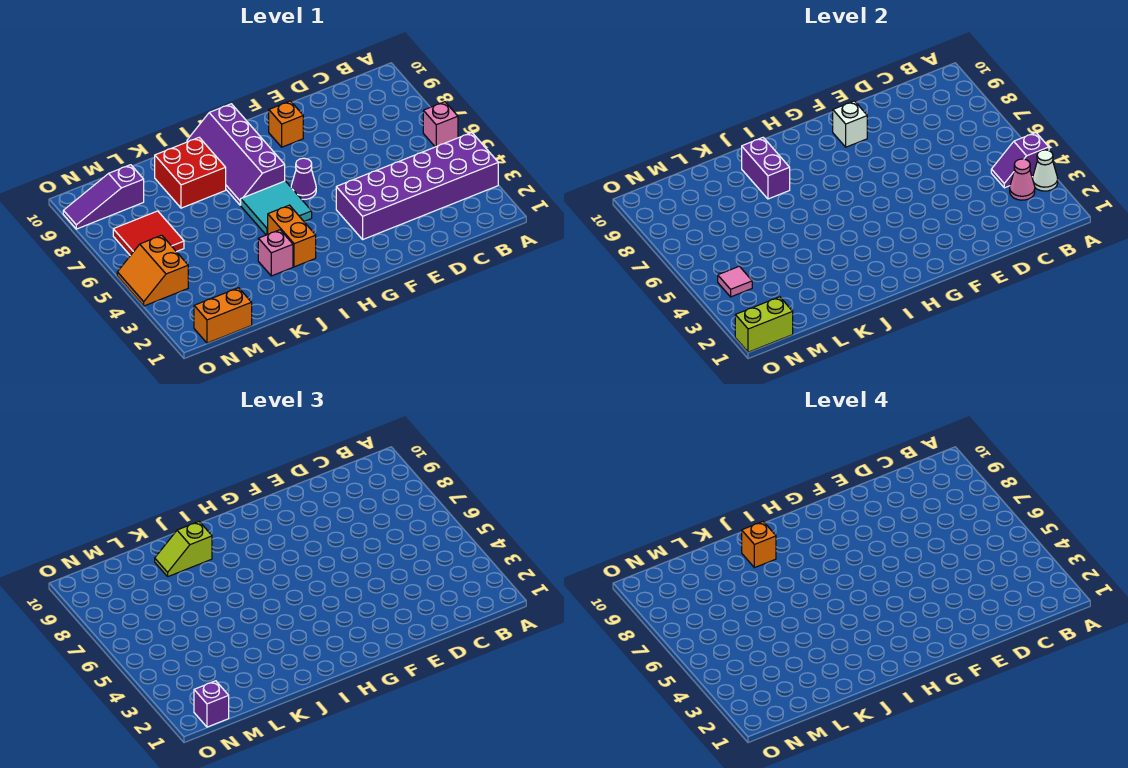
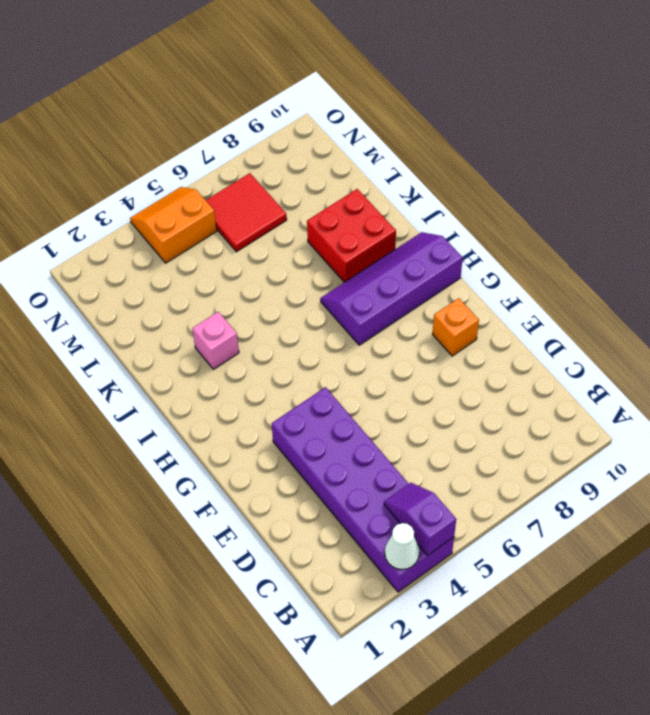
none -> pink brick A6 level 1
none -> purple cone G6 level 1
none -> cyan tile H5:I6 level 1

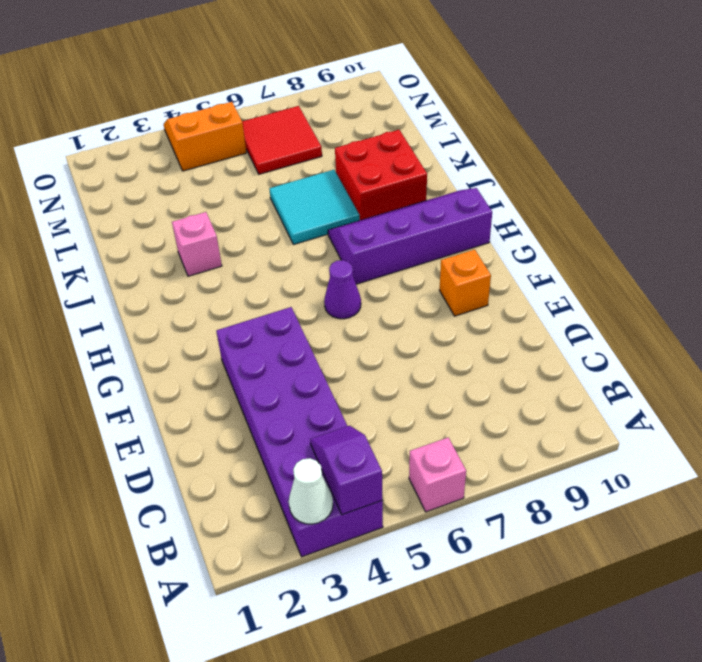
cyan tile J6:K7 level 1 -> cyan tile H5:I6 level 1
none -> orange brick I3:I4 level 1
none -> orange brick M1:N1 level 1
none -> purple slope M9:O9 level 1 top M

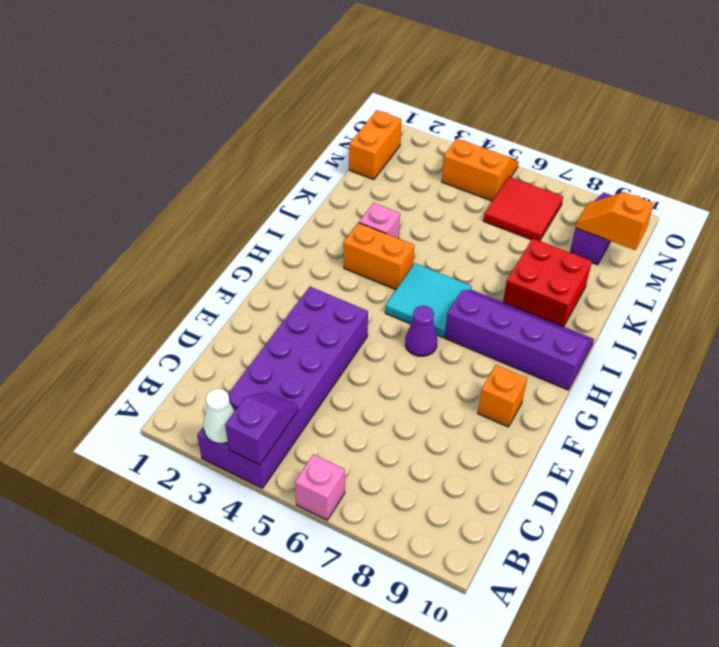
orange slope M9:M10 level 2 top 10 -> none
none -> pink cone B3 level 2
none -> white brick F9 level 2
none -> purple brick J8:J9 level 2

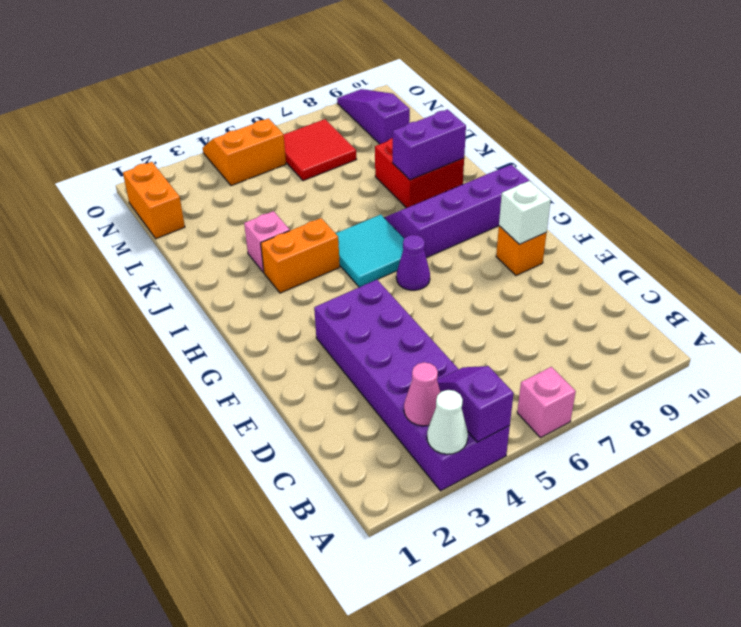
none -> lime brick N1:O1 level 2
none -> pink tile N4 level 2
none -> lime slope J9:K9 level 3 top J

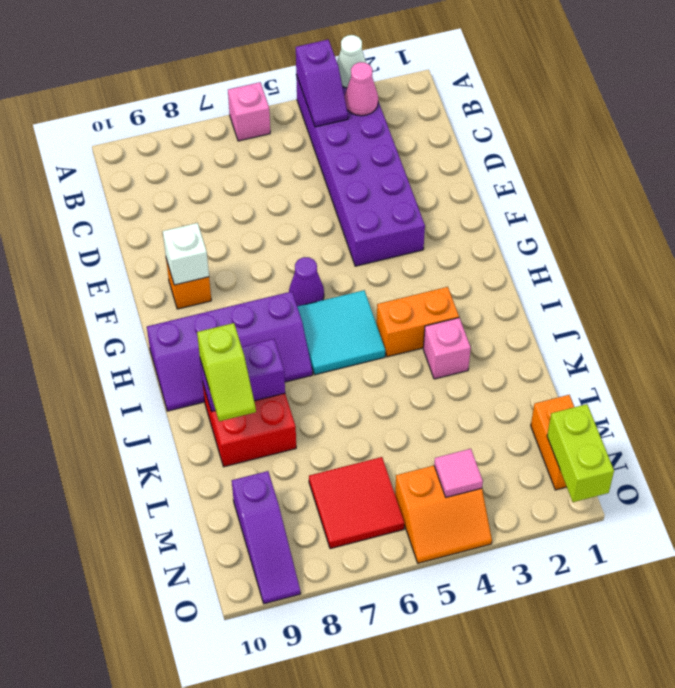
none -> purple brick N1 level 3
none -> orange brick J9 level 4

